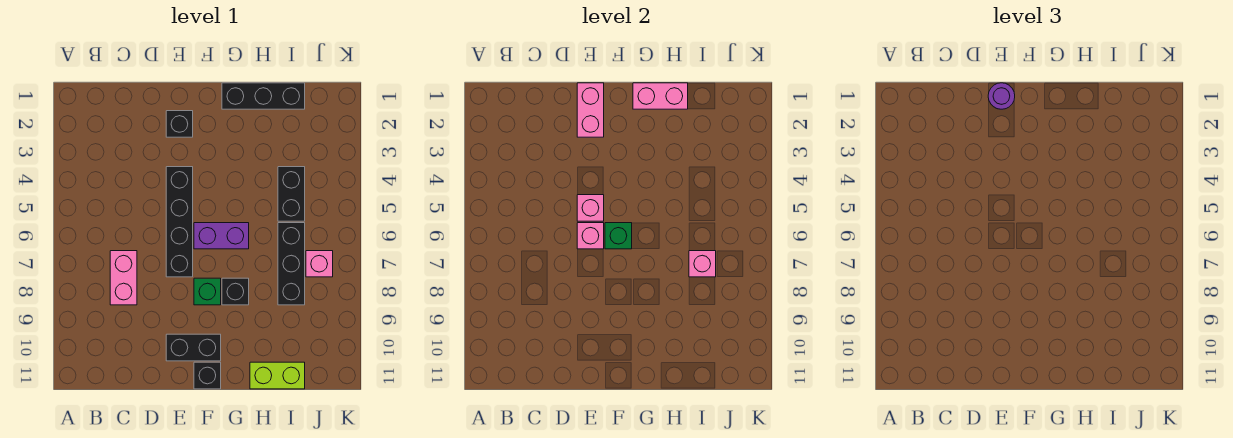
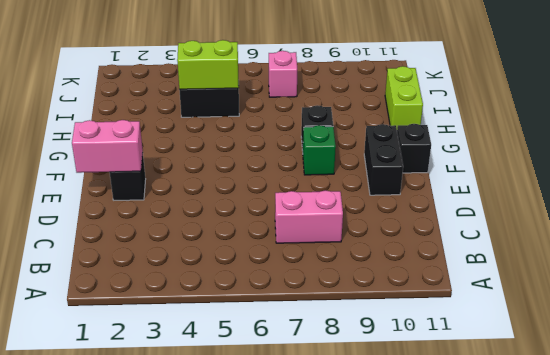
lime brick I4:I5 level 2 -> none
none -> black brick E4:E7 level 1
none -> purple brick F6:G6 level 1
none -> black brick G1:I1 level 1

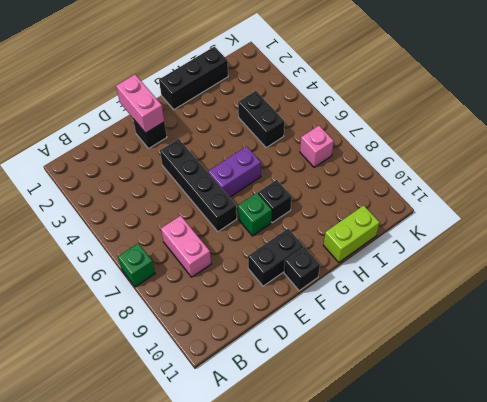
green brick A7 level 1 -> green brick F6 level 2
none -> black brick I6:I8 level 1
none -> pink brick E5 level 2
none -> pink brick E6 level 2

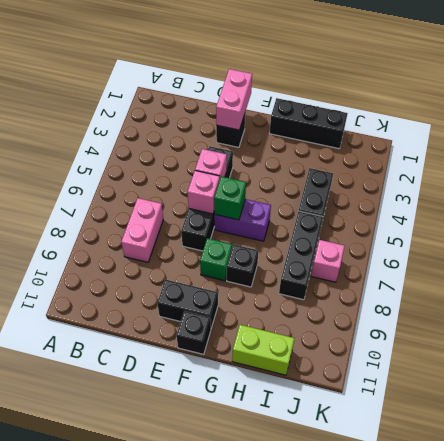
none -> pink brick G1:H1 level 2
none -> pink brick I7 level 2
none -> purple round brick E1 level 3

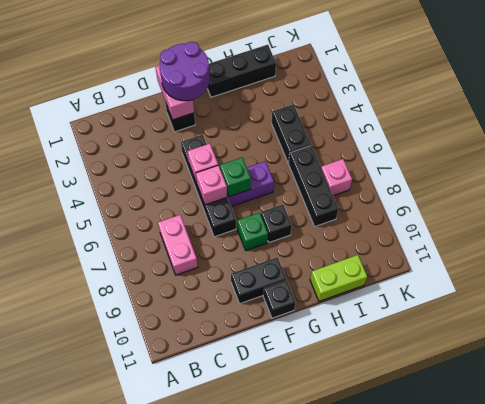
purple round brick E1:F2 level 3 -> purple round brick E1 level 3
none -> pink brick G1:H1 level 2
none -> pink brick I7 level 2

